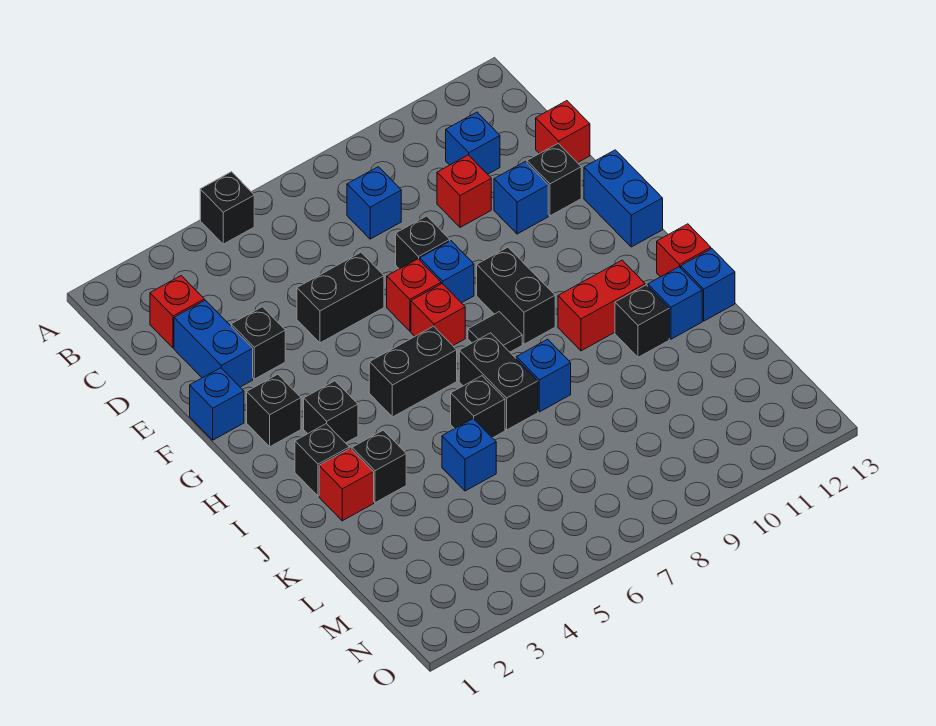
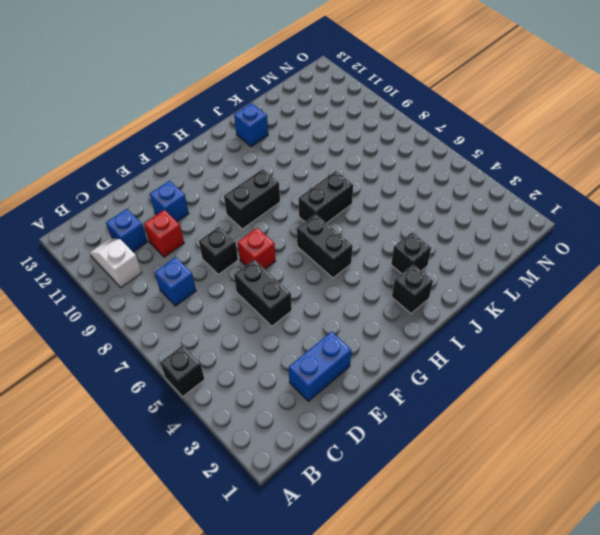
white slope B10:B11 level 1 top 10 -> none
none -> red brick C2 level 1
none -> red brick D13 level 1
none -> black brick E3 level 1
none -> black brick E12 level 1

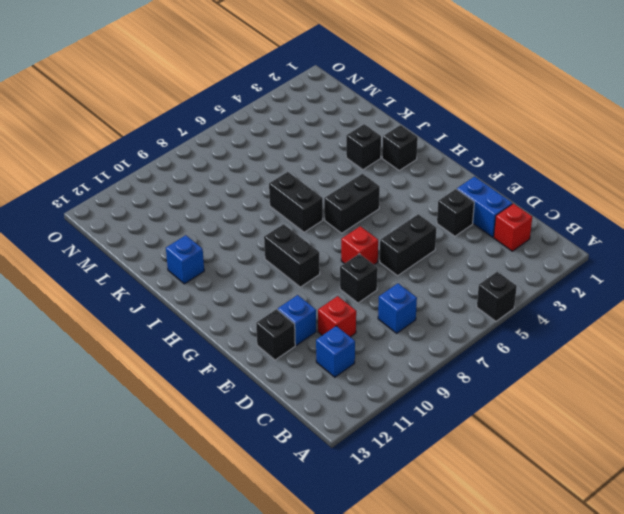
none -> red brick D13 level 1
none -> blue brick F1 level 1
none -> blue brick F8 level 1
none -> blue brick F13:G13 level 1

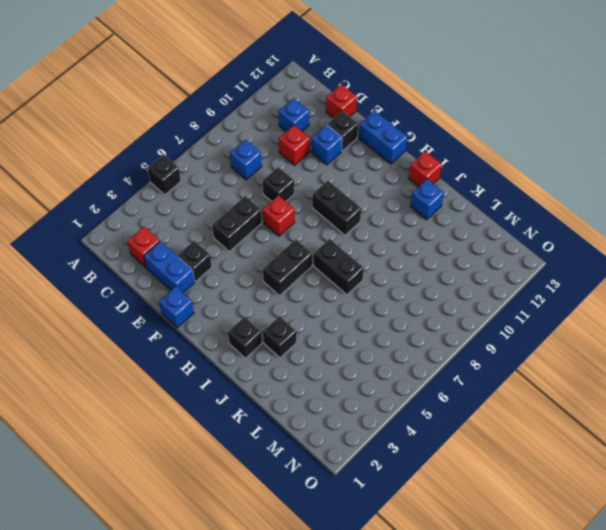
none -> blue brick F8 level 1
none -> black brick G2 level 1
none -> red brick G7 level 1
none -> black brick H3 level 1

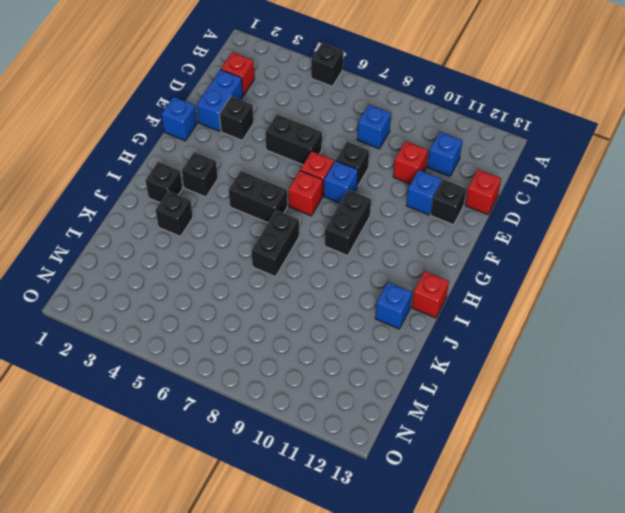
none -> blue brick F13:G13 level 1
none -> black brick G2 level 1
none -> black tile H8 level 1
none -> red brick I10:I11 level 1

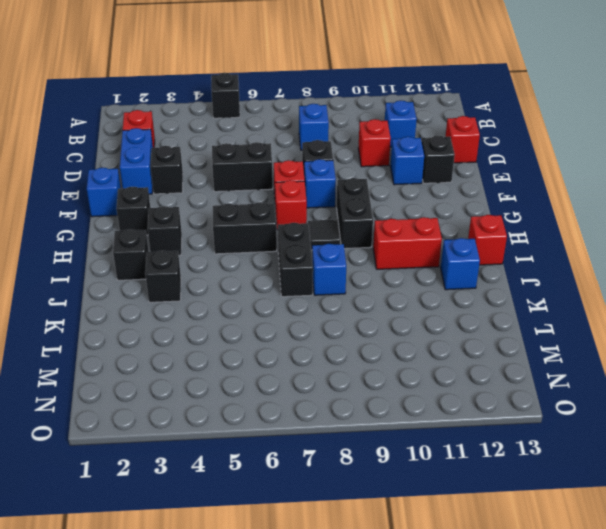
none -> blue brick F13:G13 level 1
none -> red brick J2 level 1
none -> black brick J6 level 1
none -> black brick J11 level 1

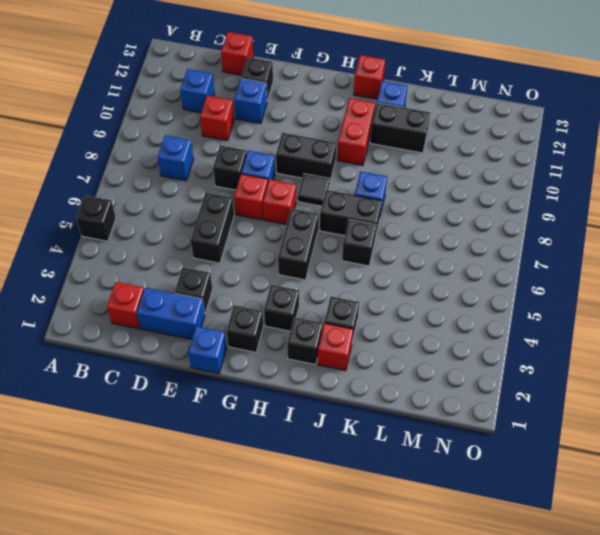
black brick J11:K11 level 1 -> black brick J11 level 1
none -> blue brick F13:G13 level 1
none -> blue brick J13 level 1
none -> blue brick K5 level 1

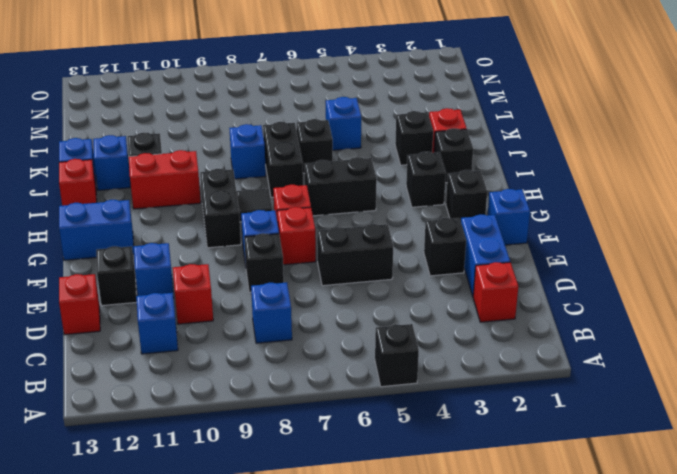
blue brick G12:G13 level 1 -> blue brick F13:G13 level 1

